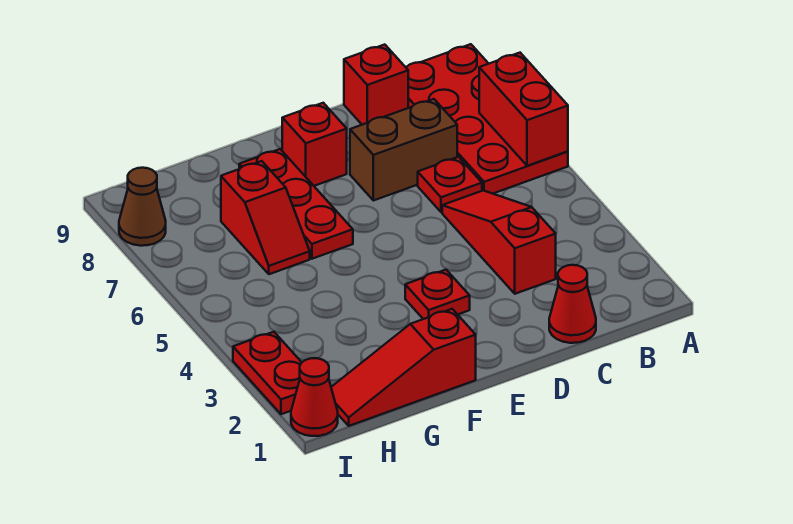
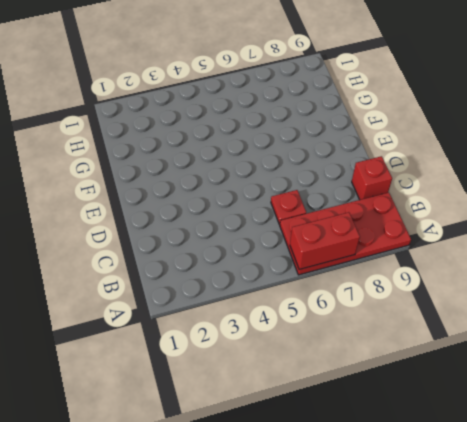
none -> red cone C1 level 1
none -> red slope C3:C5 level 1 top 3
none -> brown brick C7:D7 level 1

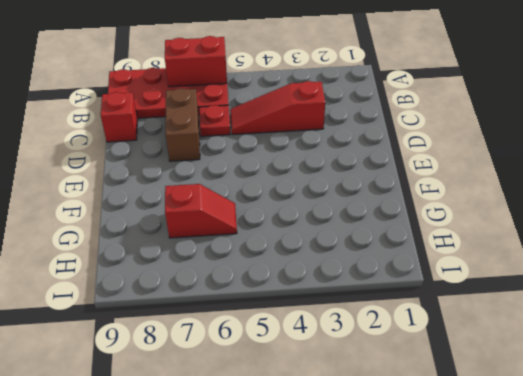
none -> red cone C1 level 1
none -> red plate E3 level 1
none -> red brick E8 level 1

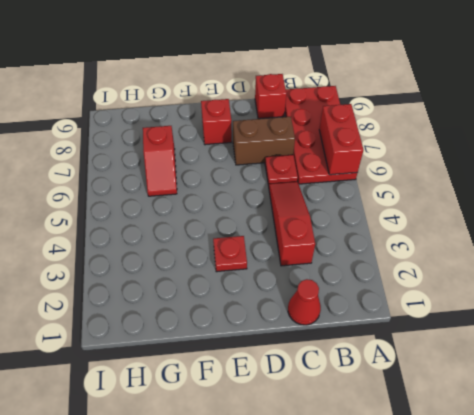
none -> red slope F1:H1 level 1 top F
none -> red plate F6:F8 level 1
none -> red cone I1 level 1

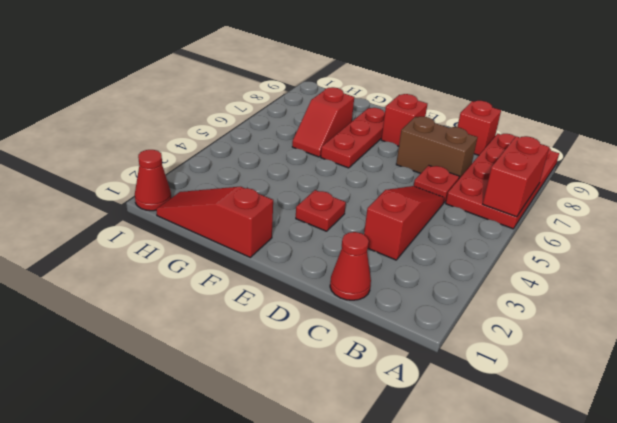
none -> red plate I2:I3 level 1
none -> brown cone I8 level 1

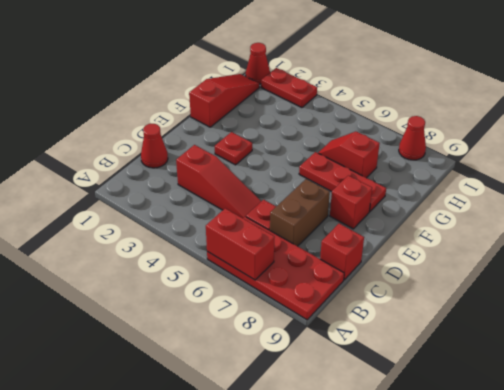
red cone I8 level 1 -> brown cone I8 level 1

